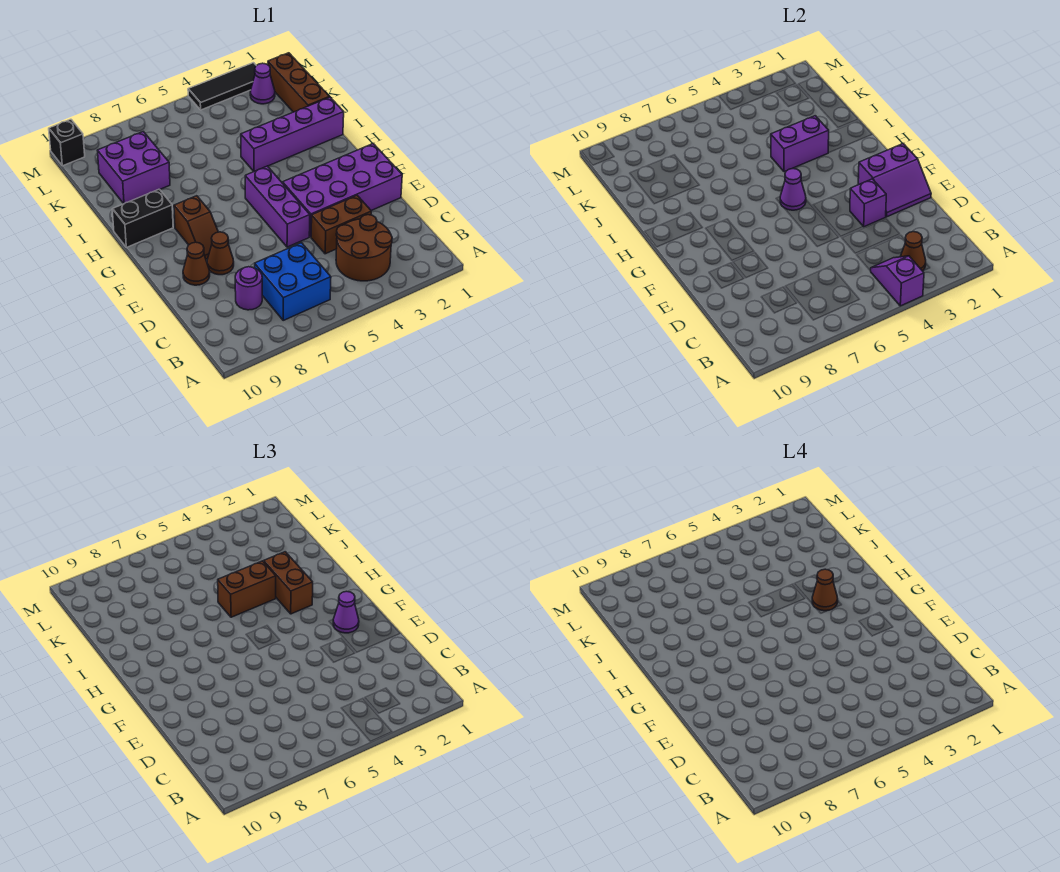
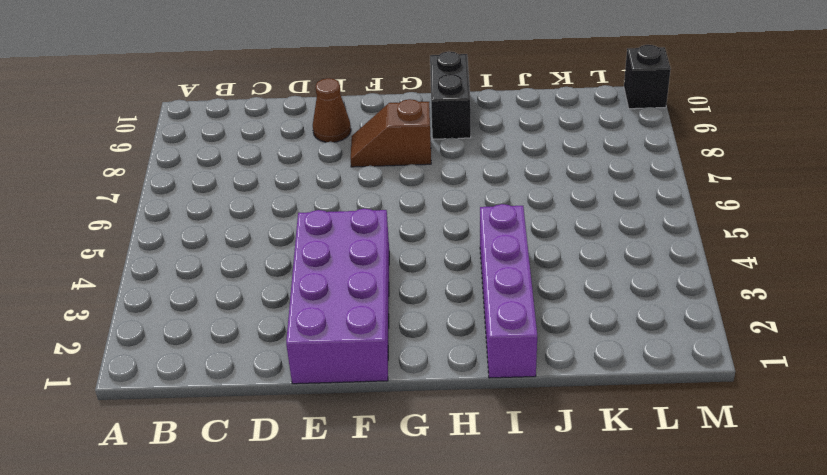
none -> brown round brick B3:C4 level 1
none -> blue brick B6:C7 level 1
none -> purple round brick C8 level 1

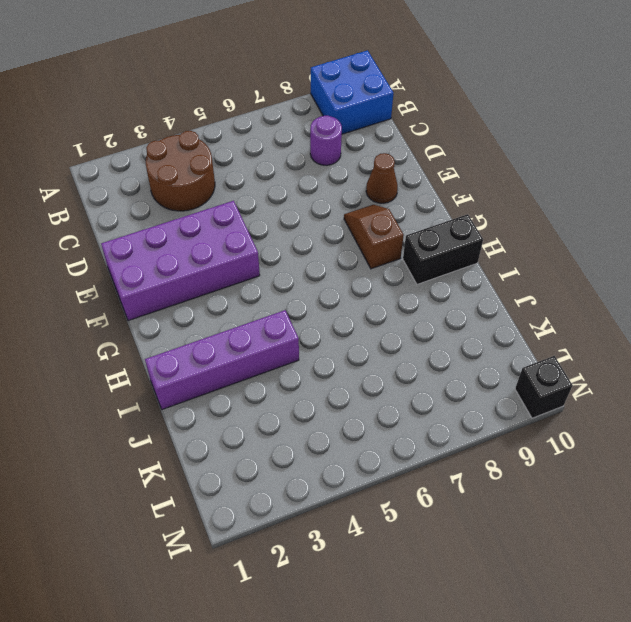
blue brick A9:B10 level 1 -> blue brick B6:C7 level 1
none -> brown brick D3:D4 level 1
none -> purple brick E5:G5 level 1
none -> brown cone E8 level 1

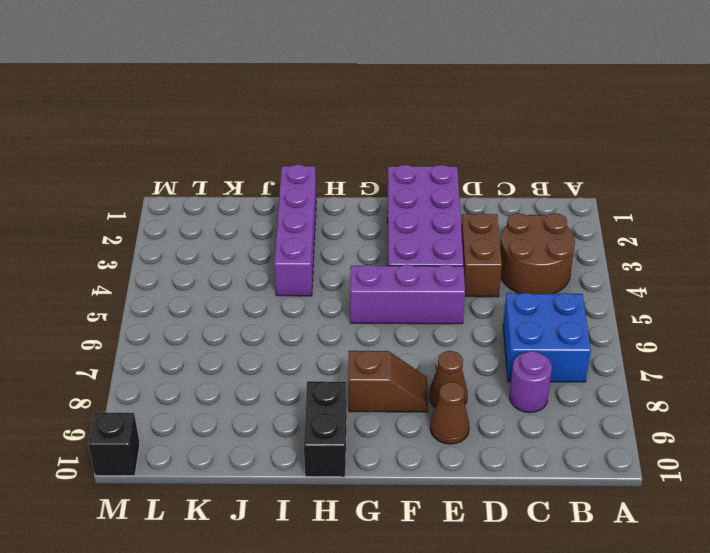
none -> brown brick J1:L1 level 1
none -> purple brick J8:K9 level 1
none -> purple cone L2 level 1

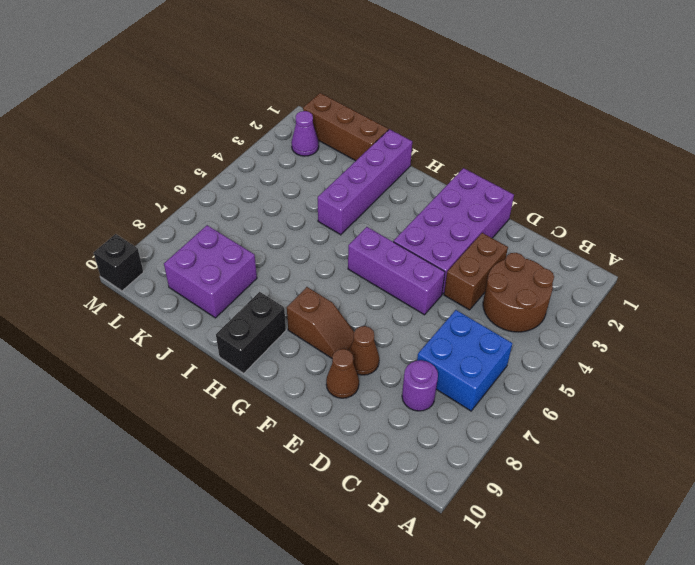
none -> black tile M2:M4 level 1
none -> purple slope A4:B4 level 2 top A
none -> brown cone B3 level 2

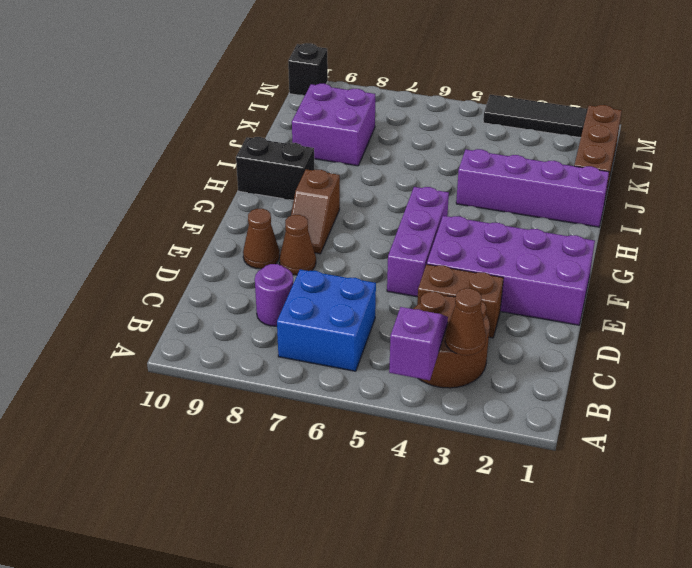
none -> purple cone L2 level 1
none -> purple slope E1:F2 level 2 top F
none -> purple brick E3 level 2

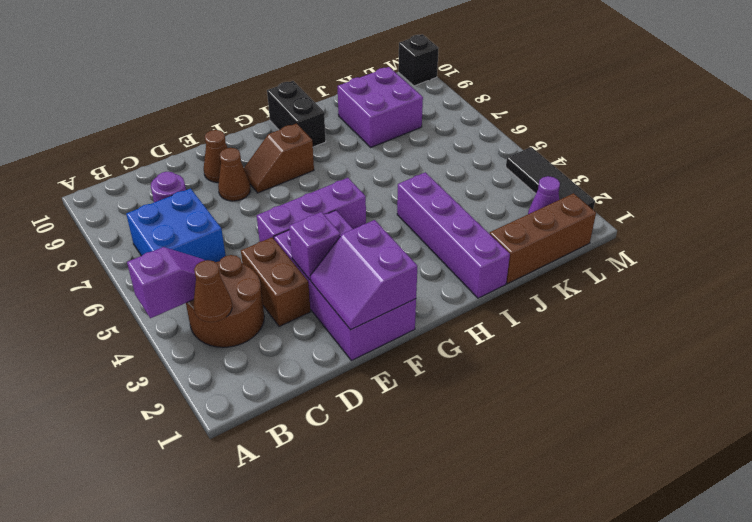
none -> purple cone G5 level 2
none -> purple brick I3:I4 level 2
none -> purple cone F2 level 3

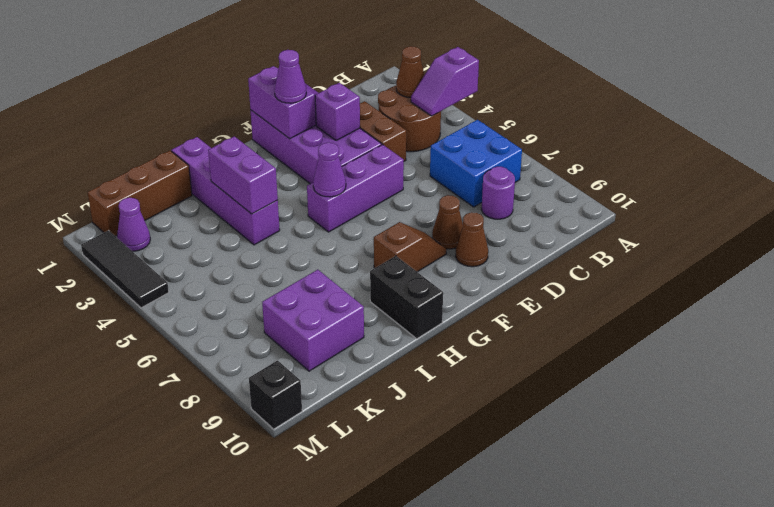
none -> brown brick H3:I3 level 3
none -> brown brick I4:I5 level 3
none -> brown cone H3 level 4

